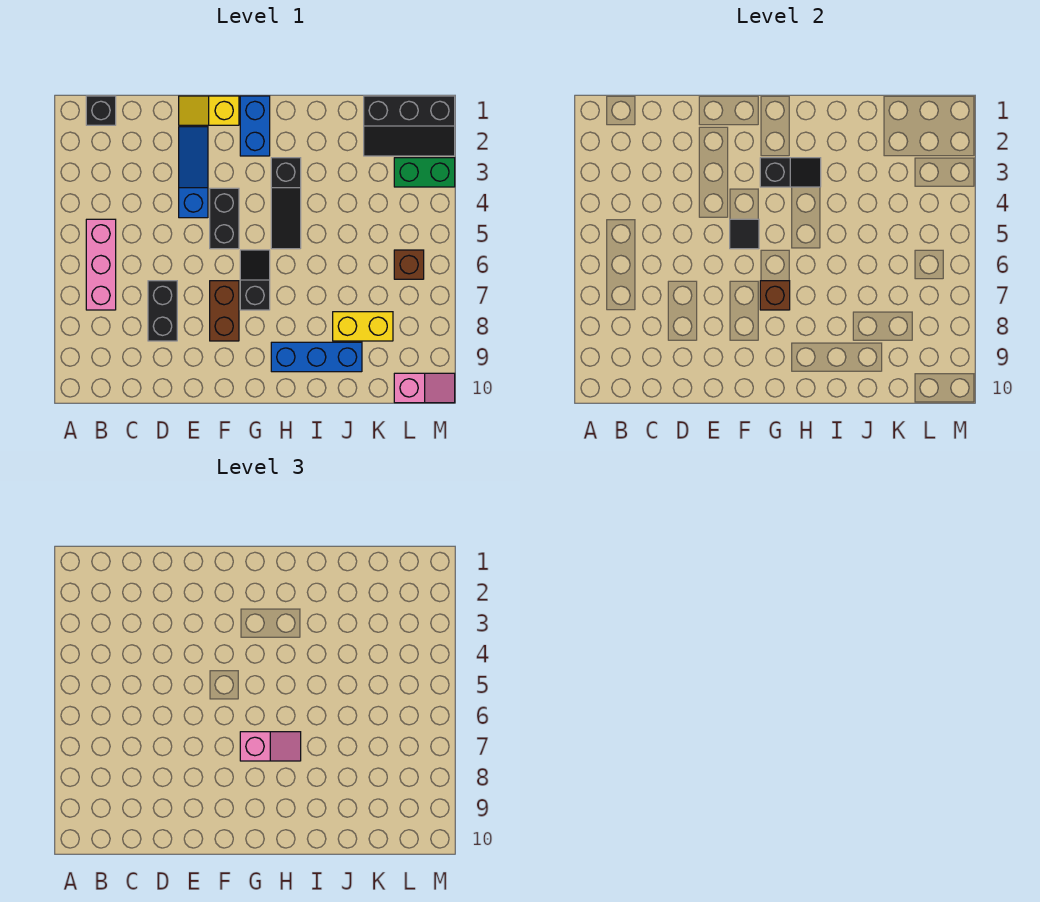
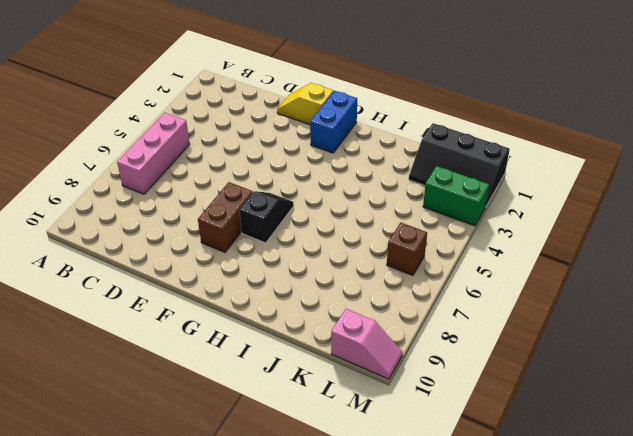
none -> black brick B1 level 1
none -> black brick D7:D8 level 1
none -> blue slope E2:E4 level 1 top 4

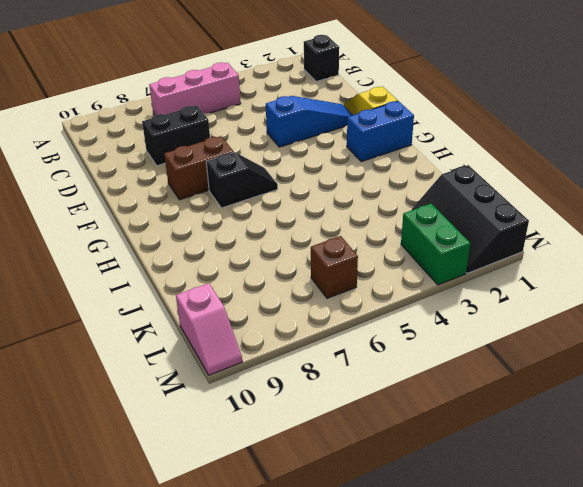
none -> black brick F4:F5 level 1
none -> black slope H3:H5 level 1 top 3
none -> blue brick H9:J9 level 1

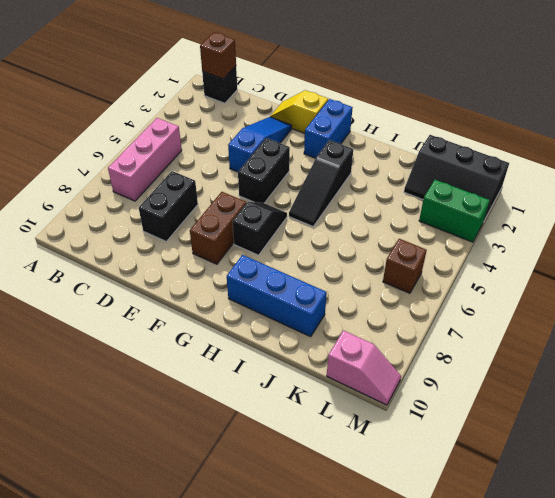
brown brick B1 level 2 -> brown brick G7 level 2
none -> yellow brick J8:K8 level 1
none -> black tile F5 level 2
none -> black slope G3:H3 level 2 top G

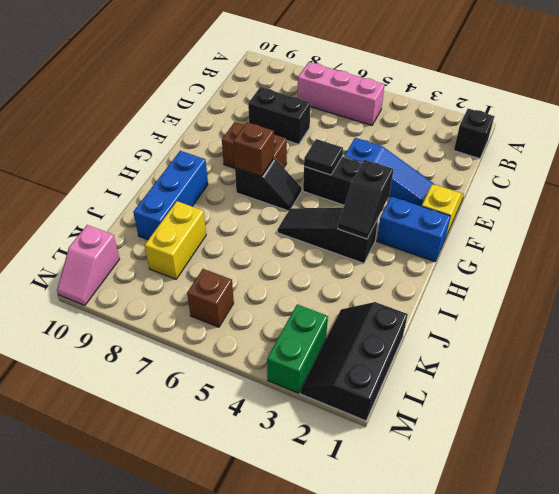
none -> pink slope G7:H7 level 3 top G

